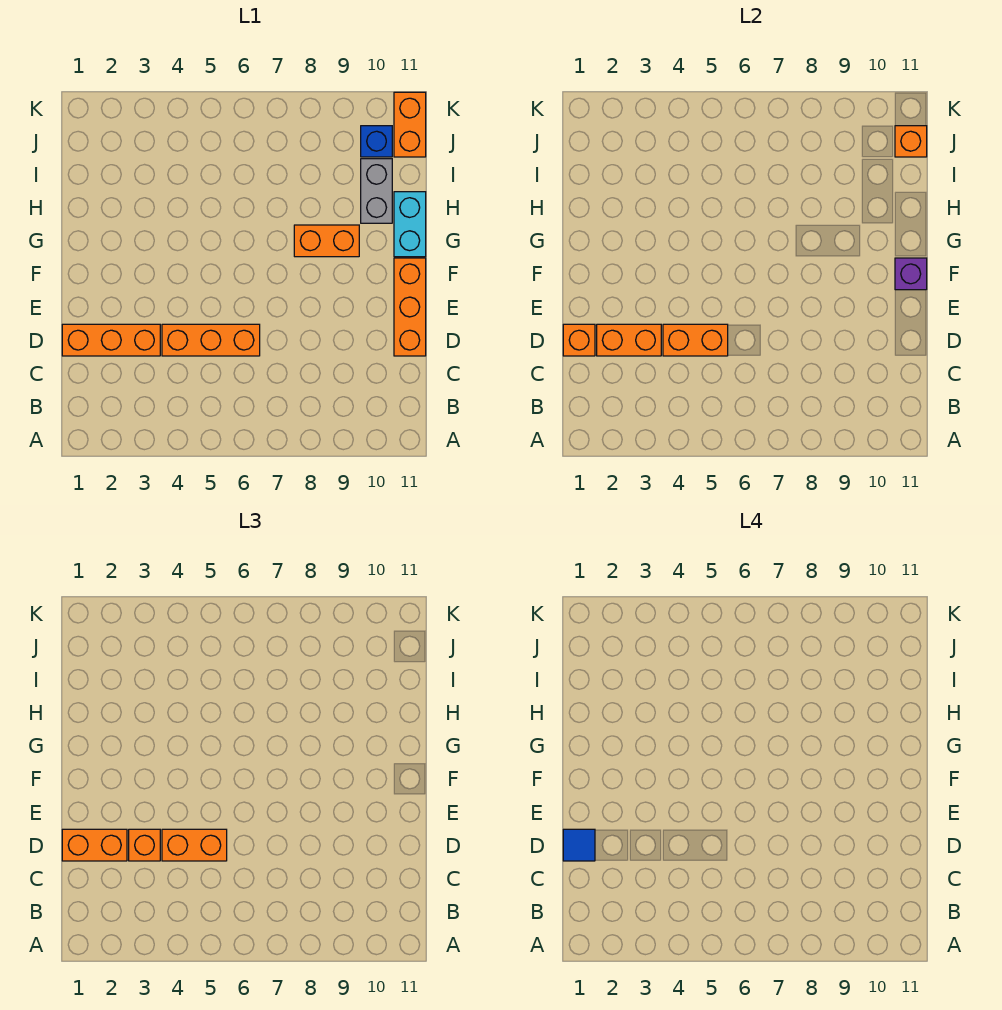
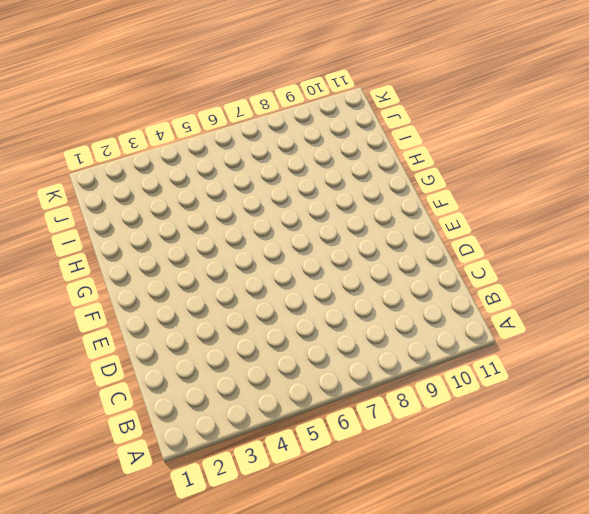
none -> orange brick D1:D3 level 1
none -> orange brick D4:D6 level 1
none -> orange brick D11:F11 level 1

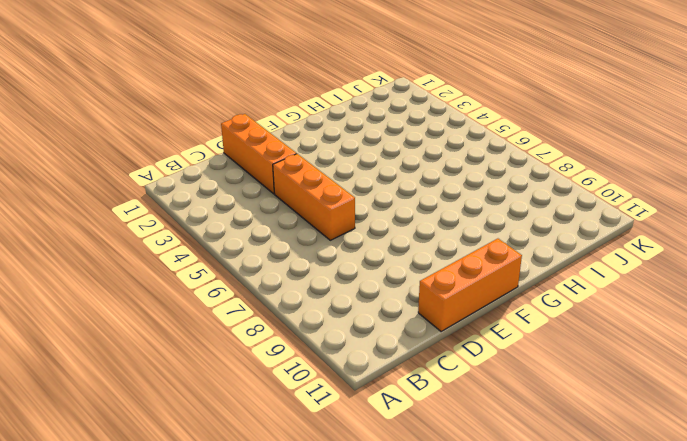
none -> orange brick G8:G9 level 1
none -> cyan brick G11:H11 level 1
none -> grey brick H10:I10 level 1

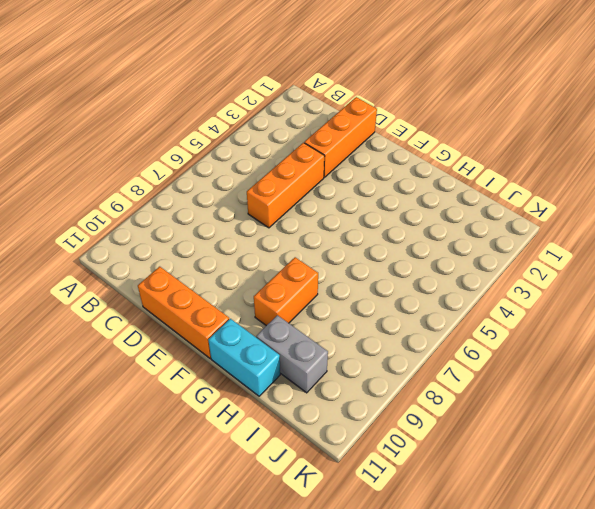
none -> blue brick J10 level 1
none -> orange brick J11:K11 level 1
none -> orange brick D1 level 2

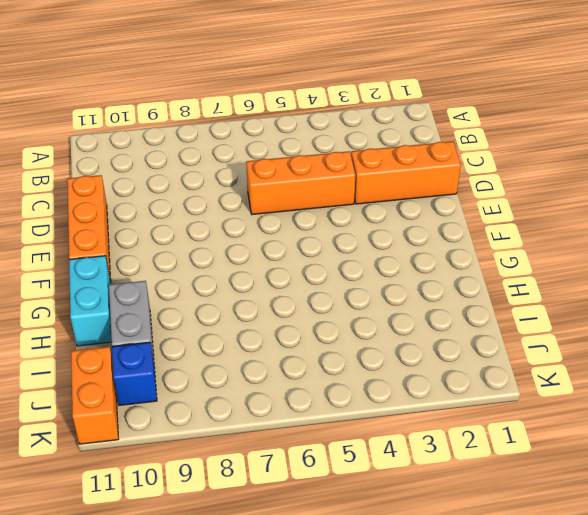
none -> orange brick G8:G9 level 1
none -> orange brick D1 level 2
none -> orange brick D2:D3 level 2

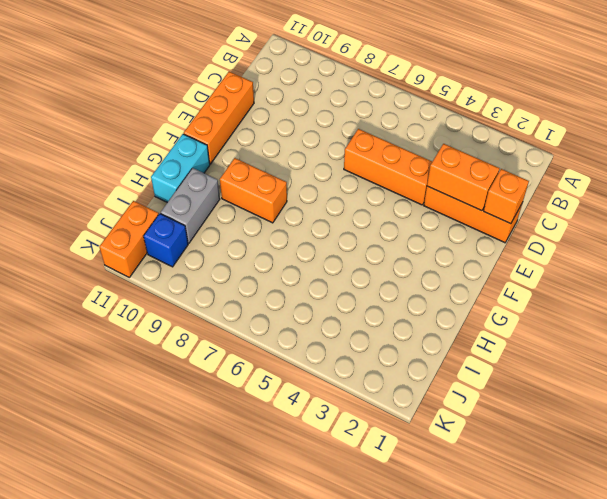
none -> orange brick D4:D5 level 2
none -> purple brick F11 level 2
none -> orange brick J11 level 2

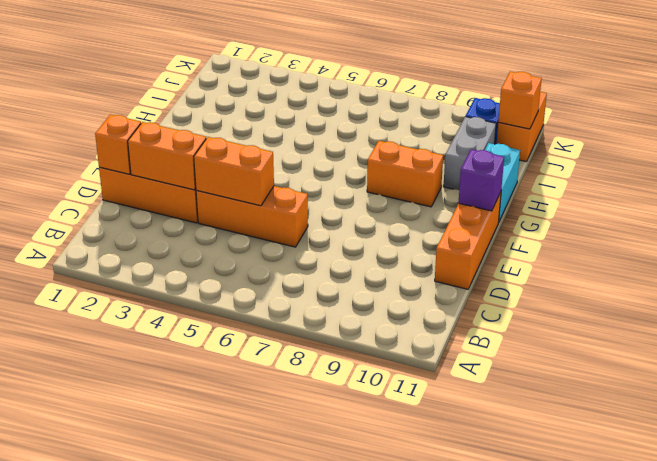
none -> orange brick D1:D2 level 3
none -> orange brick D3 level 3
none -> orange brick D4:D5 level 3

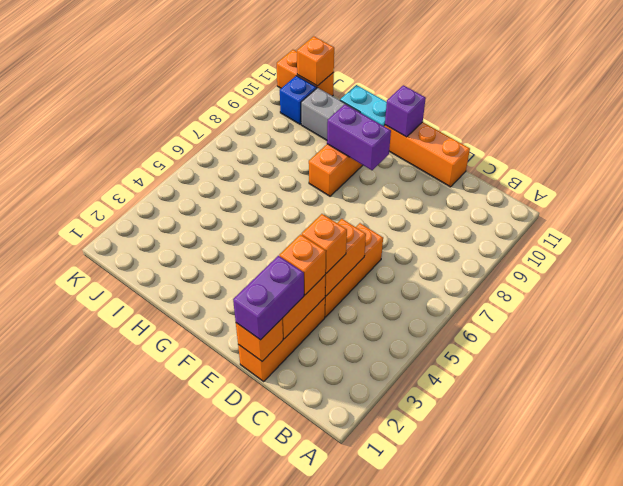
purple brick D1:D2 level 3 -> orange brick D1:D2 level 3
orange brick D4 level 3 -> orange brick D4:D5 level 3
purple brick F9:G9 level 2 -> none
none -> blue tile D1 level 4

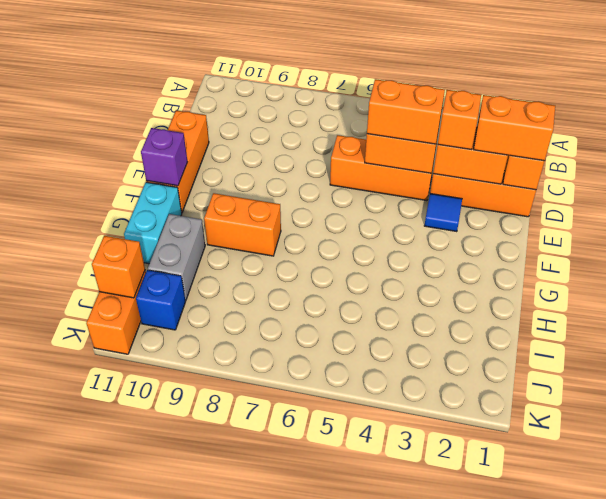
blue tile E3 level 1 -> blue tile D1 level 4

